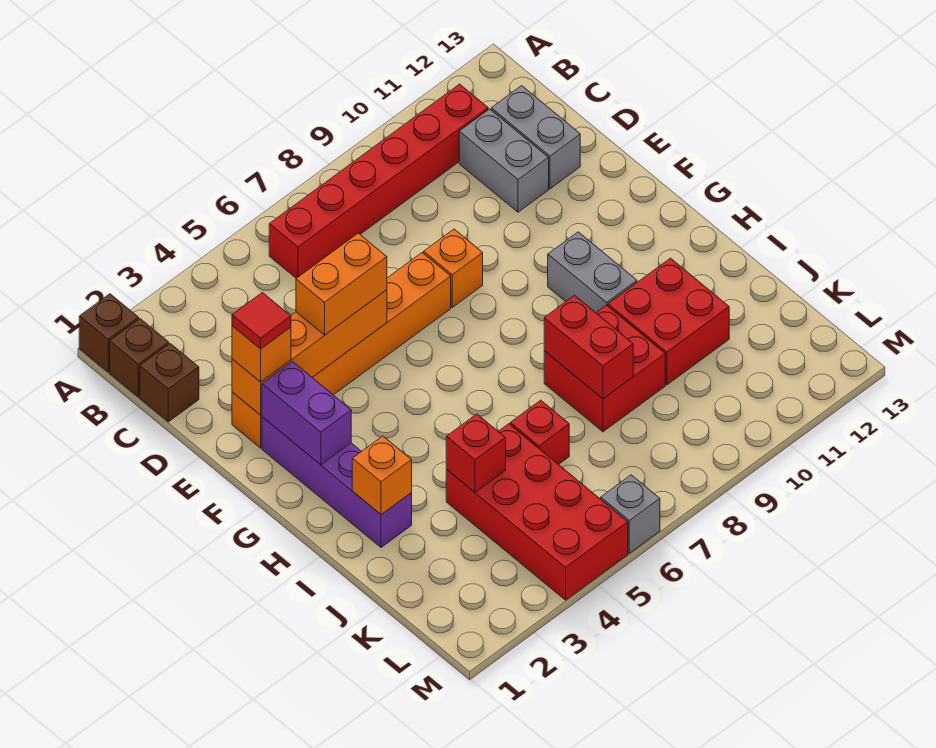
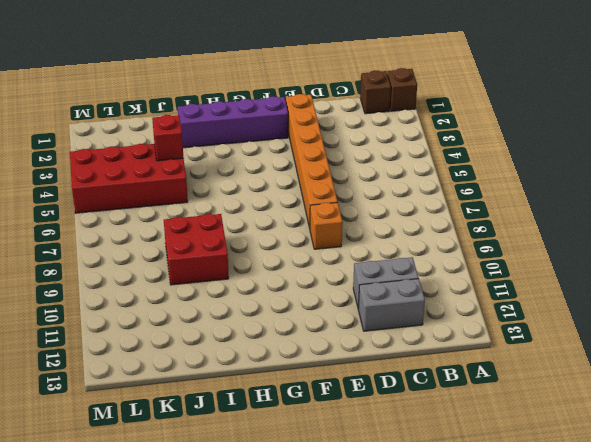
none -> red brick B6:B11 level 1
none -> brown brick C1 level 1
none -> grey brick G10:H10 level 1

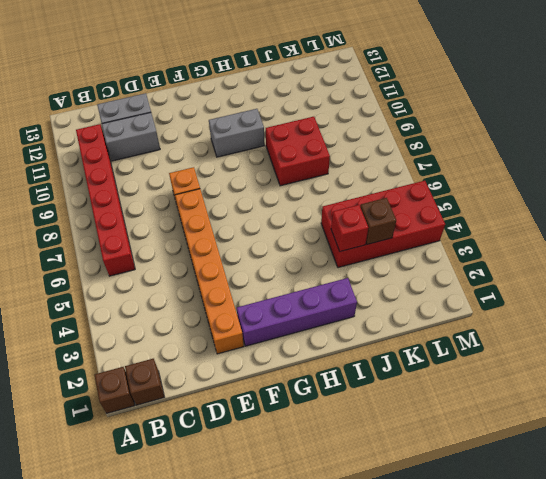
brown brick K4 level 2 -> brown brick C1 level 1
none -> red brick I10:J11 level 1
none -> red brick J6 level 1
none -> grey brick M6 level 1

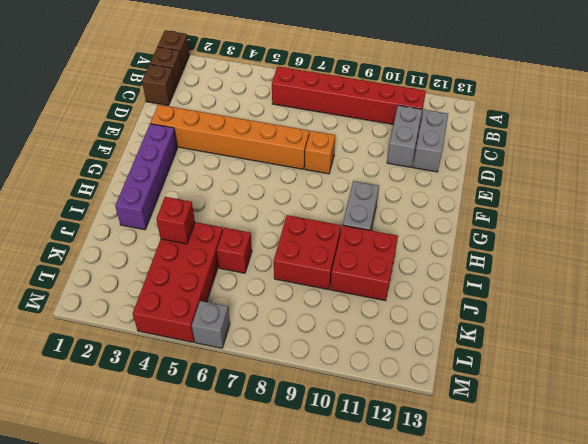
none -> orange brick E2:E5 level 2
none -> purple brick F2:G2 level 2
none -> orange brick I2 level 2

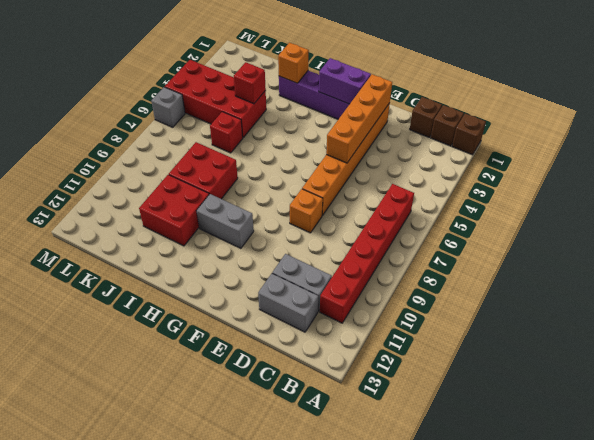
none -> red brick I8:J8 level 2
none -> orange brick E2 level 3
none -> orange brick E4:E5 level 3

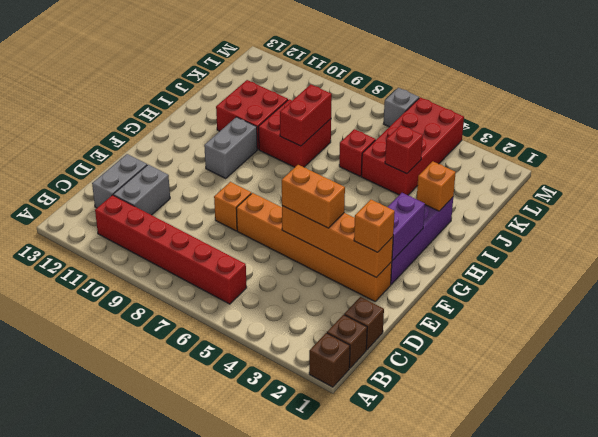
none -> red tile E2 level 4

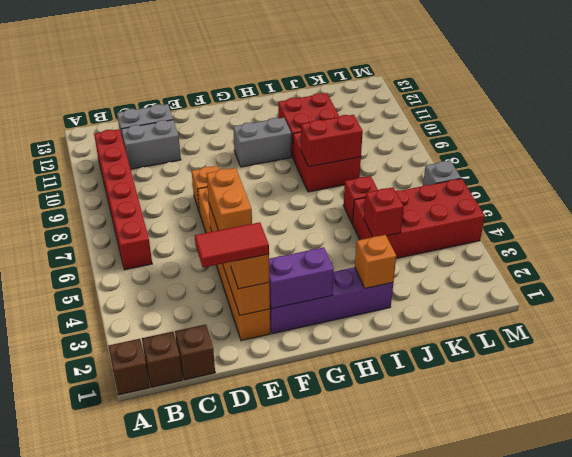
red tile D2:E2 level 4 -> red tile E2 level 4

